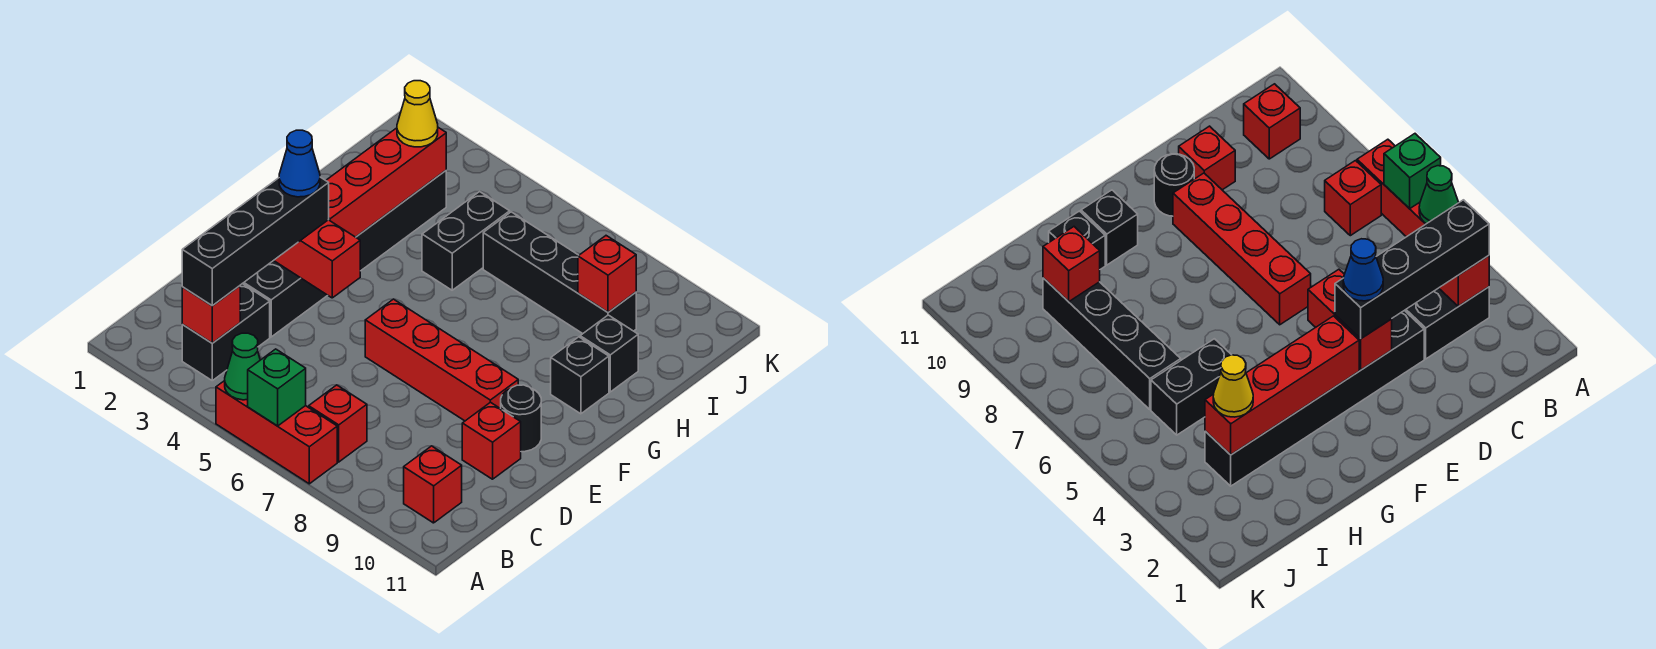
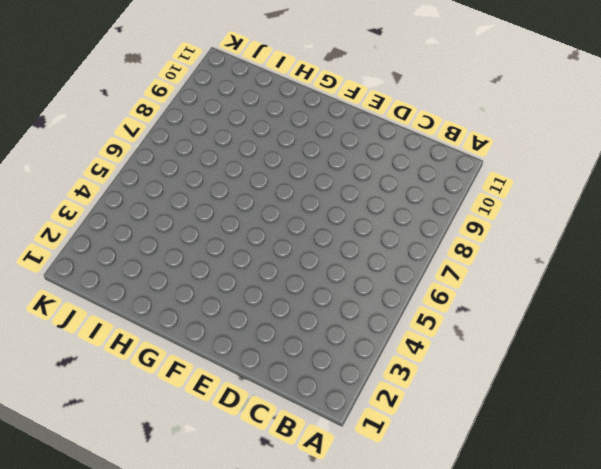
none -> red brick A5:A7 level 1
none -> black brick B3:C3 level 1
none -> red brick B7 level 1

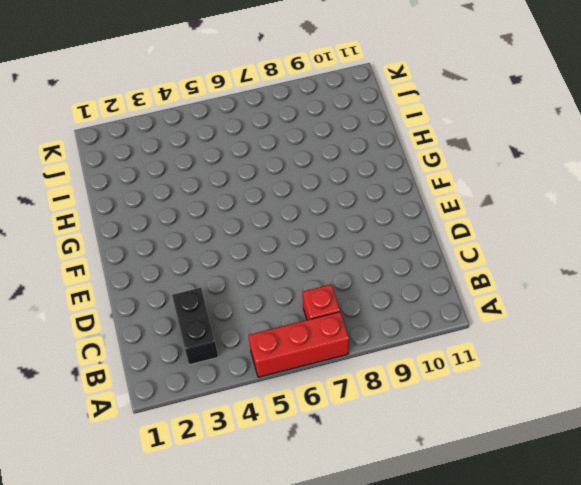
none -> red brick B10 level 1
none -> black brick D3:I3 level 1
none -> red brick D10 level 1

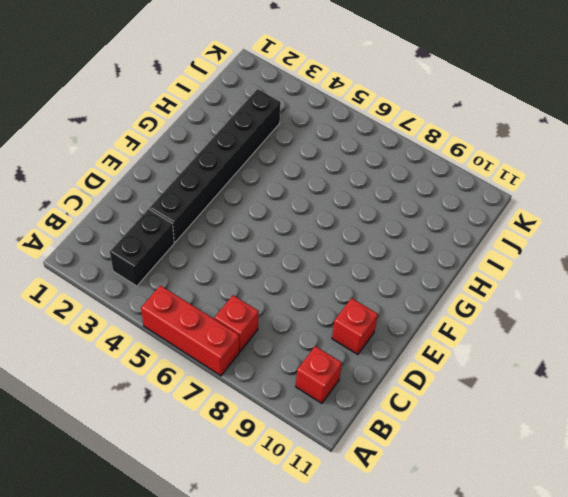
none -> red brick E6:E9 level 1
none -> black round brick E10 level 1
none -> black brick G10 level 1

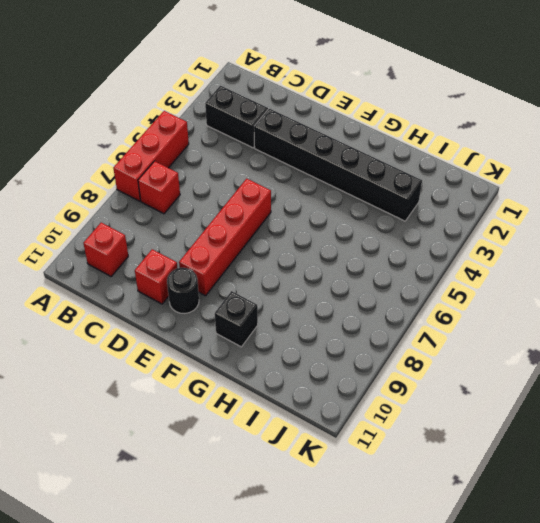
none -> black brick H5:I5 level 1
none -> black brick H10 level 1
none -> black brick I6:I9 level 1

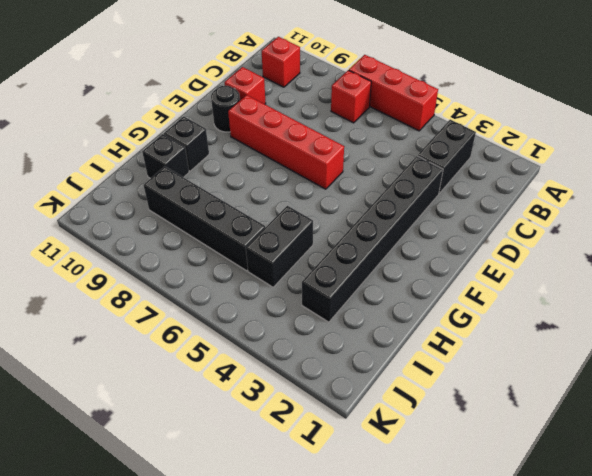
none -> green cone A5 level 2
none -> green brick A6 level 2
none -> red brick B3 level 2

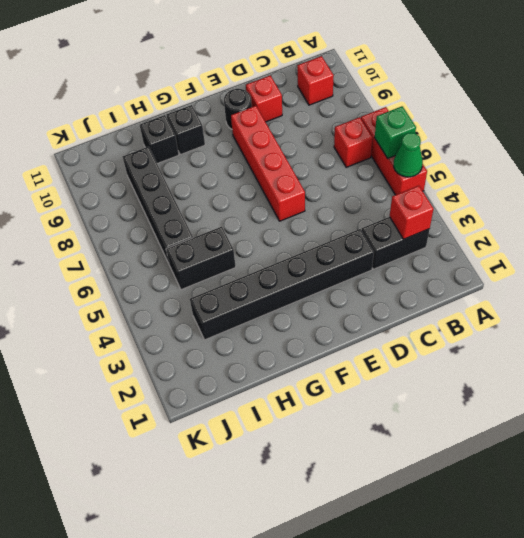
none -> red brick E3:E4 level 2
none -> red brick F3:I3 level 2
none -> red brick I9 level 2

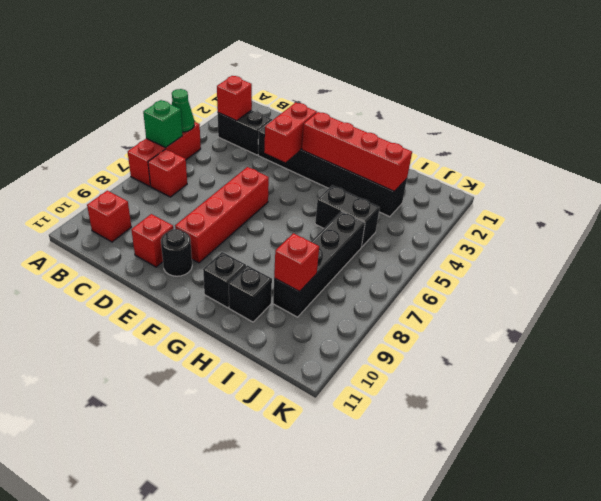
none -> black brick B3:E3 level 3
none -> yellow cone I3 level 3
none -> blue cone E3 level 4

